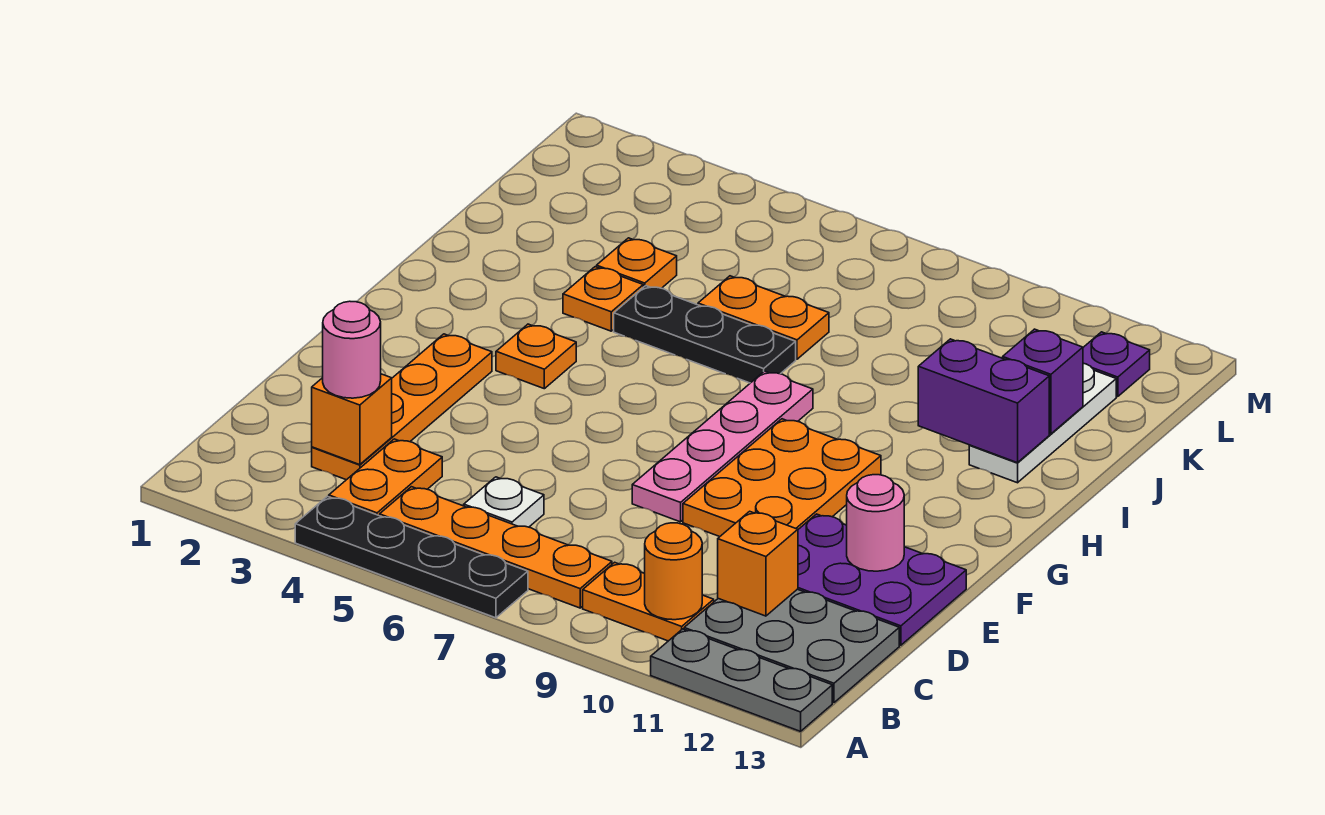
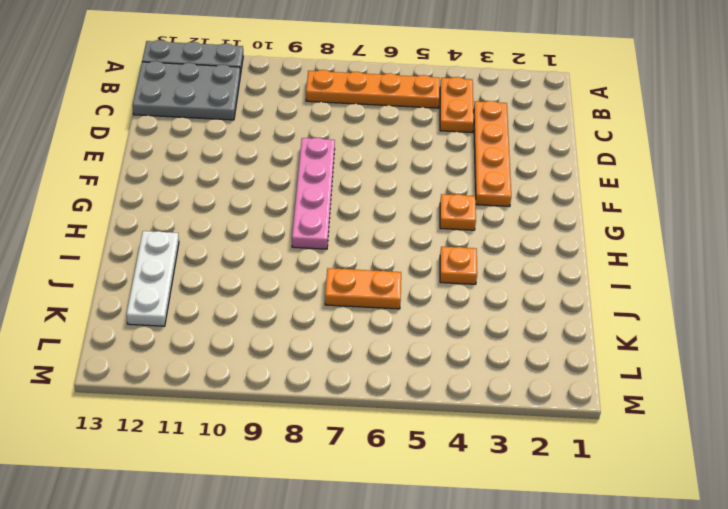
none -> black plate A4:A7 level 1
none -> orange plate B9:B10 level 1
none -> white plate C6 level 1

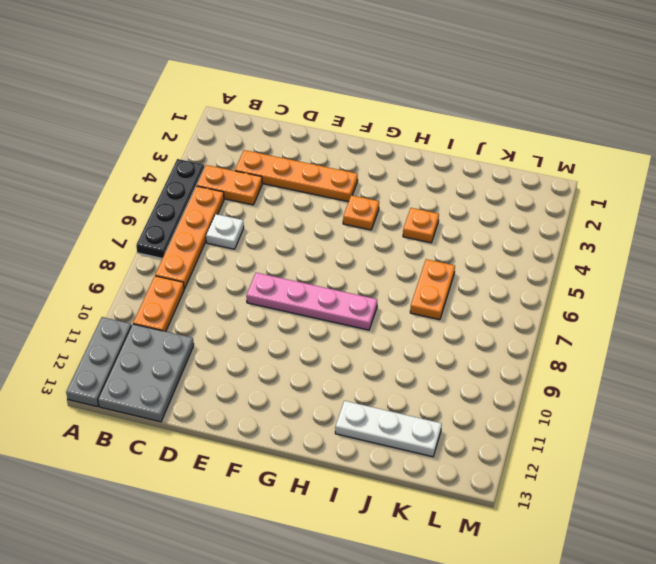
none -> purple plate D11:E13 level 1
none -> orange plate E9:G10 level 1
none -> black plate I5:I7 level 1

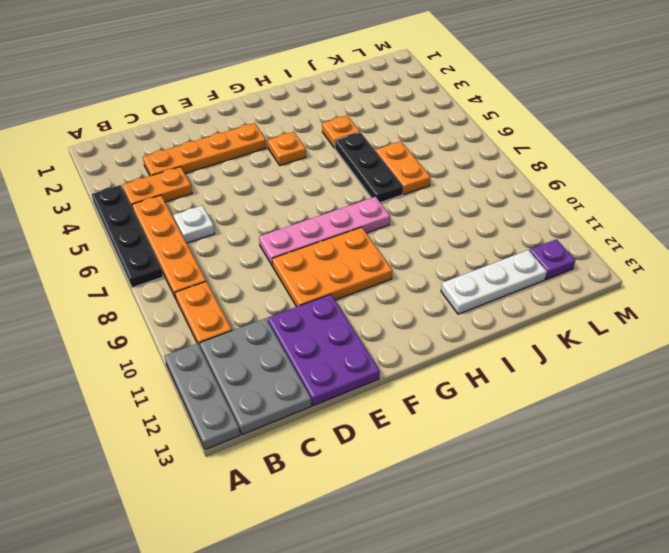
none -> orange plate J4 level 1
none -> orange round brick B10 level 2
none -> orange brick C3 level 2

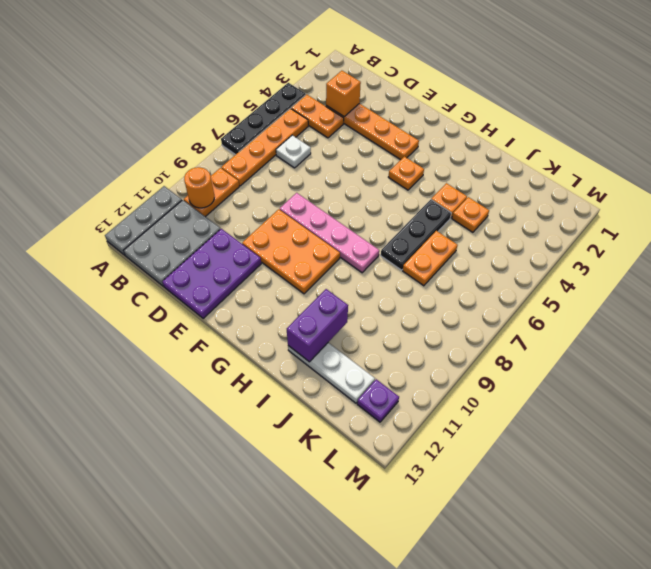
none -> orange brick C11 level 2
none -> pink round brick E12 level 2
none -> purple brick J12 level 2

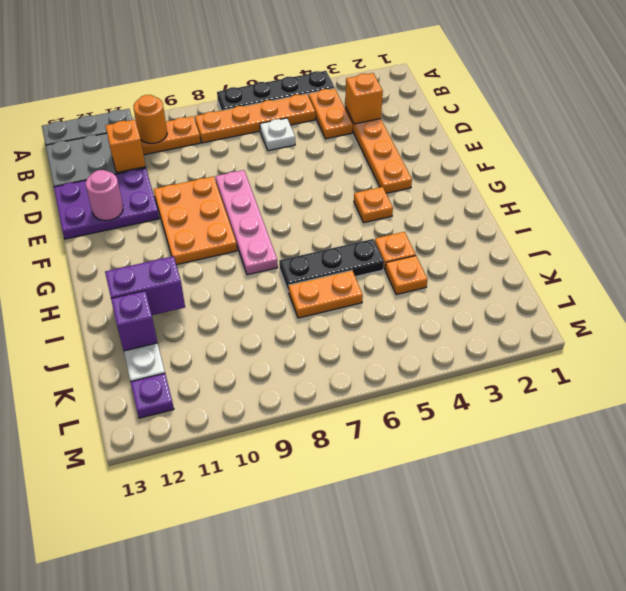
none -> pink round brick C3 level 3

